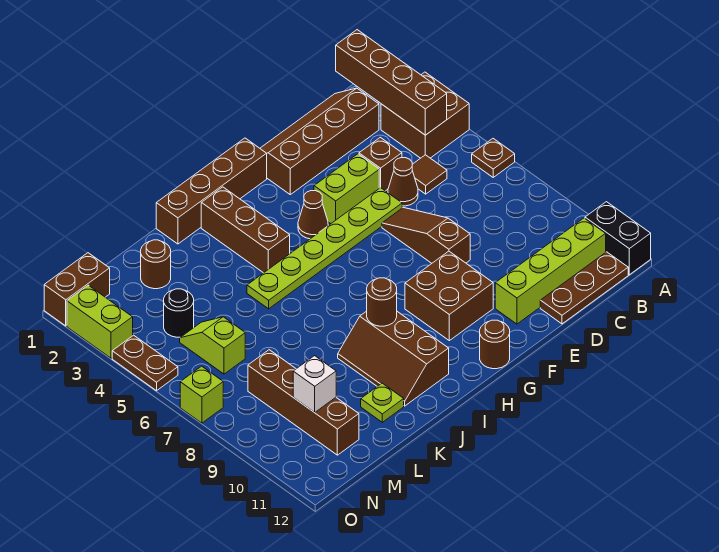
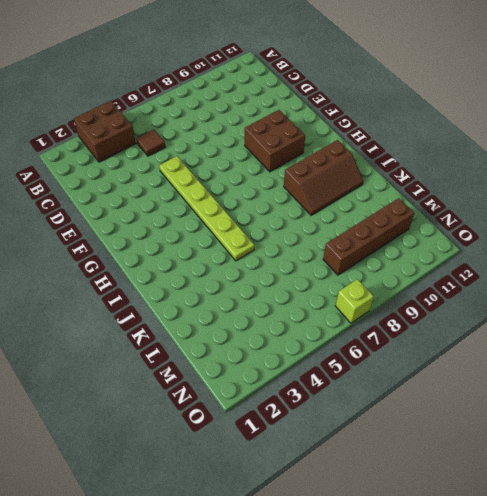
none -> brown plate A6 level 1
none -> black brick A11:A12 level 1
none -> lime brick B11:E11 level 1
none -> brown plate B12:D12 level 1

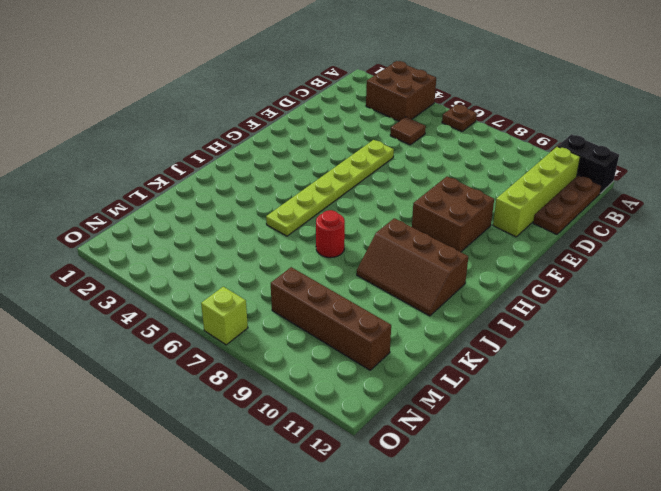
red round brick J7 level 1 -> none
none -> brown slope C1:F2 level 1 top 2
none -> brown brick D4 level 1
none -> brown cone D5 level 1
none -> lime brick E4:F4 level 1

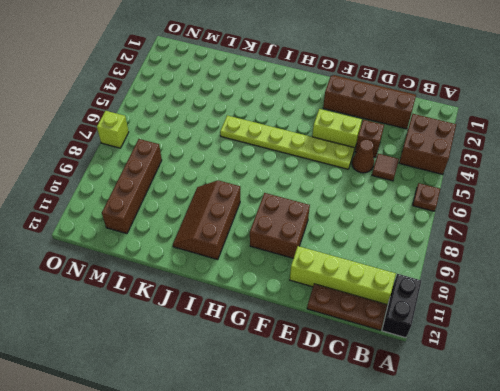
none -> brown slope E6:E8 level 1 top 8
none -> brown brick G1:J1 level 1
none -> brown cone G4 level 1
none -> brown round brick G12 level 1

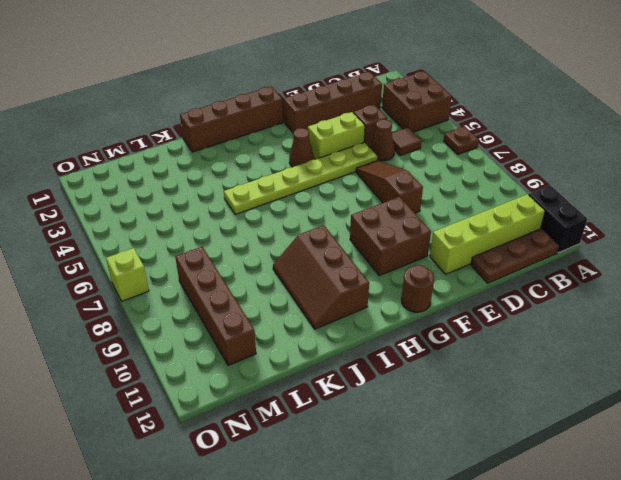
none -> brown brick I2:I4 level 1
none -> lime plate K11 level 1
none -> brown round brick L2 level 1
none -> black round brick M4 level 1

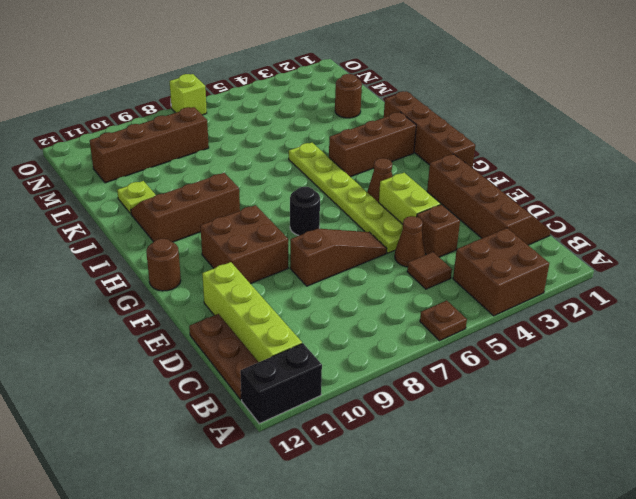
black round brick G7 level 1 -> black round brick M4 level 1
none -> lime slope M5:M6 level 1 top 6
none -> brown brick N1:O1 level 1
none -> lime brick O2:O3 level 1
none -> brown plate O4:O5 level 1

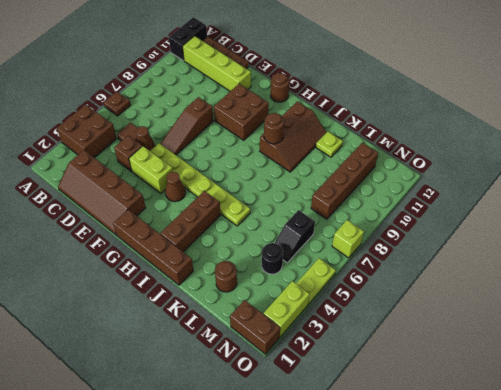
black slope M5:M6 level 1 top 6 -> lime slope M5:M6 level 1 top 6
lime plate O4:O5 level 1 -> brown plate O4:O5 level 1
none -> brown brick B1:B4 level 2
none -> white brick M10 level 2

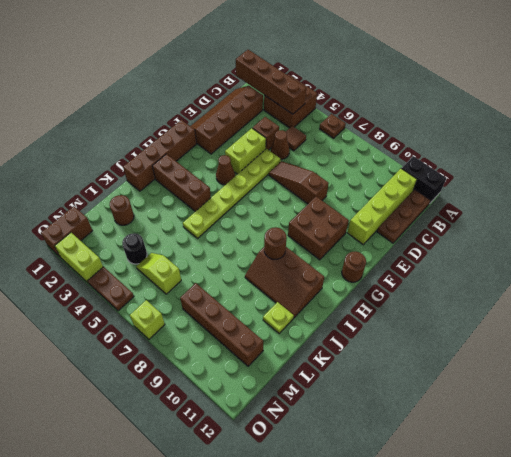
none -> white brick M10 level 2

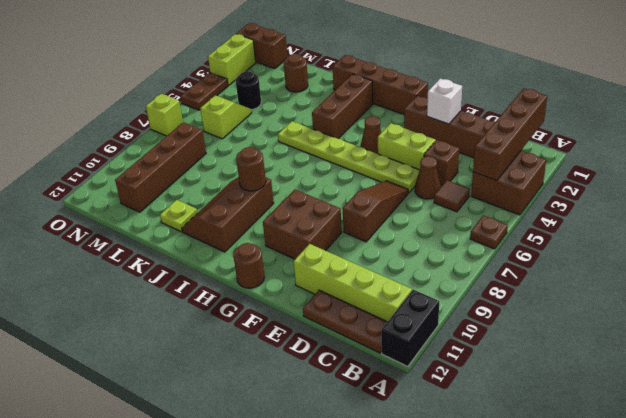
white brick E2 level 2 -> white brick M10 level 2

